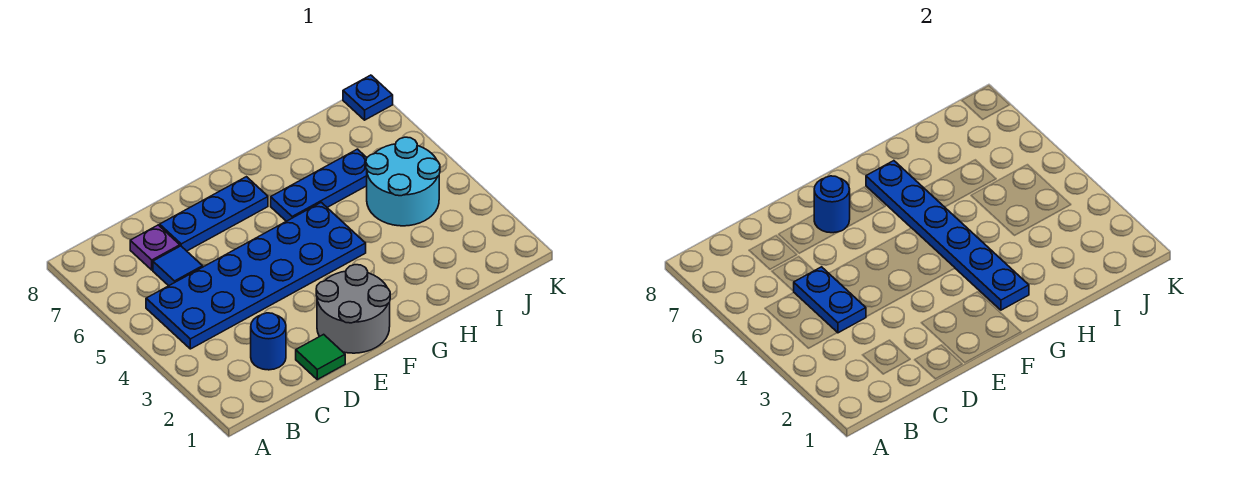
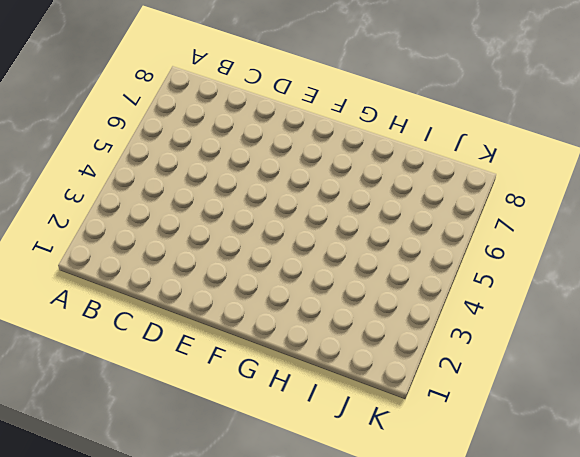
none -> blue plate B4:G5 level 1
none -> blue round brick C2 level 1
none -> blue tile C6 level 1

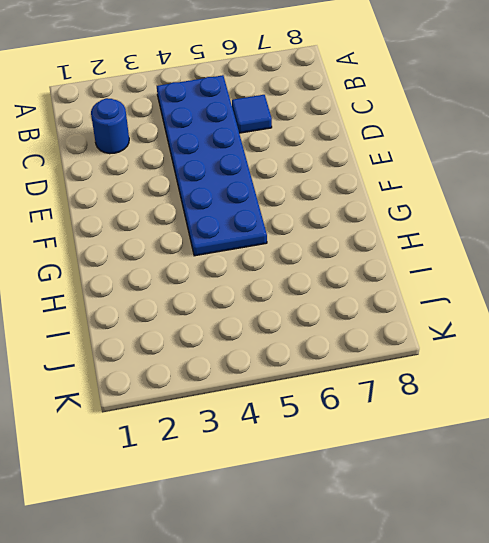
none -> purple plate C7 level 1
none -> green tile D1 level 1
none -> blue plate D7:F7 level 1

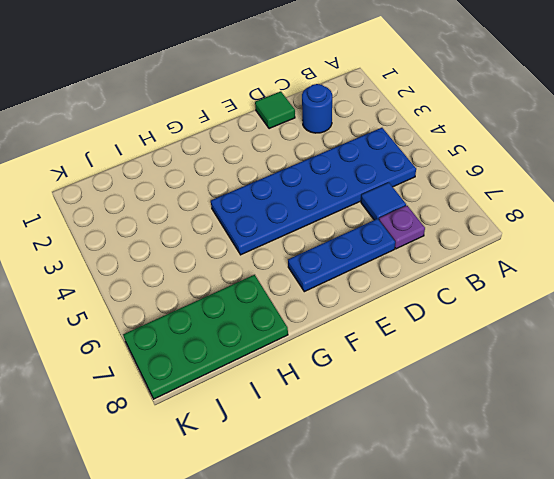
green plate H7:K8 level 1 -> blue plate K8 level 1
none -> grey round brick E1:F2 level 1
none -> blue plate G6:I6 level 1
none -> cyan round brick I4:J5 level 1

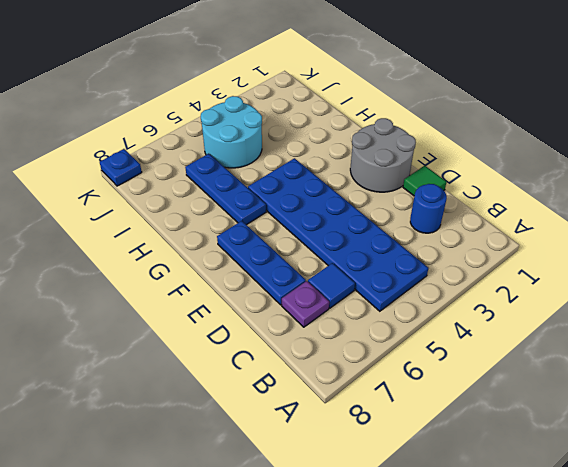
none -> blue plate C4:C5 level 2
none -> blue round brick E7 level 2
none -> blue plate G2:G7 level 2

